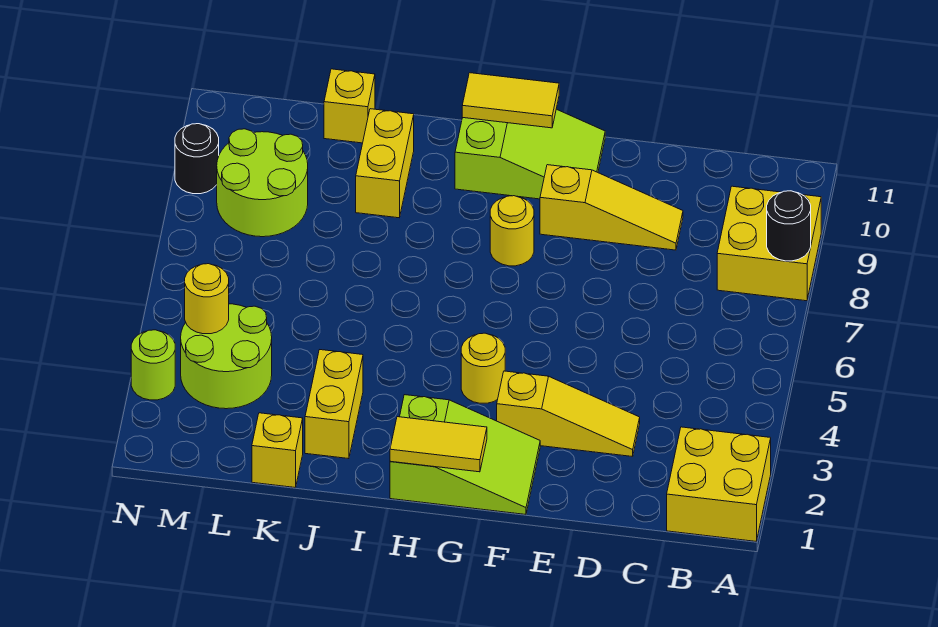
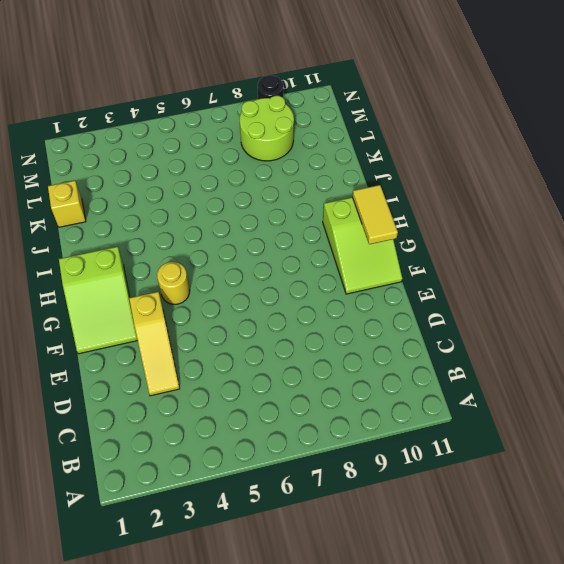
none -> yellow brick A1:B2 level 1
none -> yellow brick A8:B9 level 1
none -> yellow slope D9:F9 level 1 top F

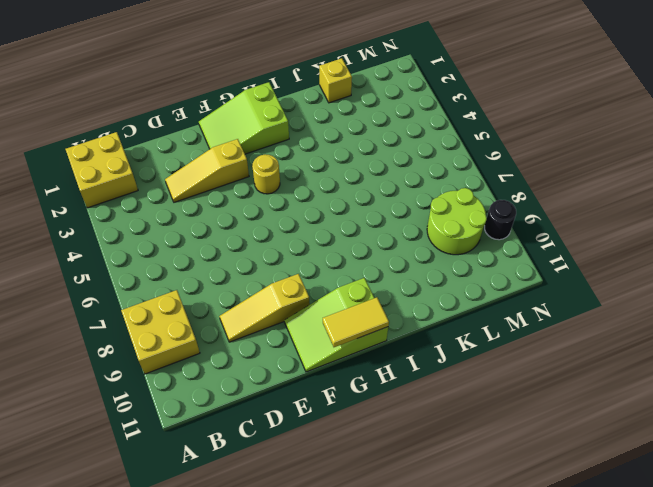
none -> yellow round brick G8 level 1
none -> yellow brick J2:J3 level 1
none -> yellow brick J9:J10 level 1

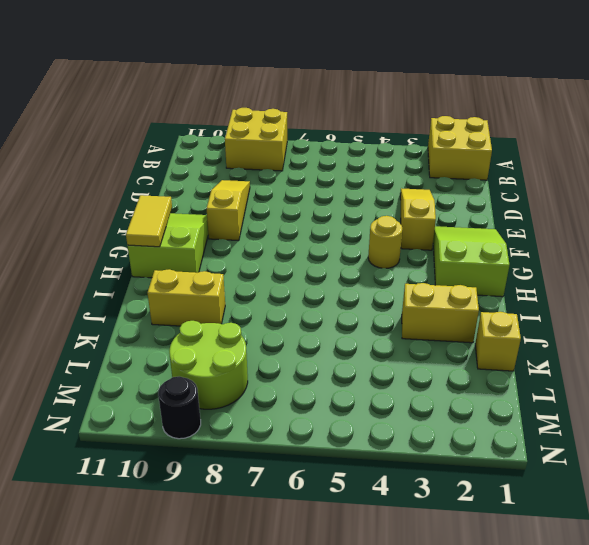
none -> yellow round brick G8 level 1
none -> yellow brick K11 level 1
none -> lime round brick L3:M4 level 1

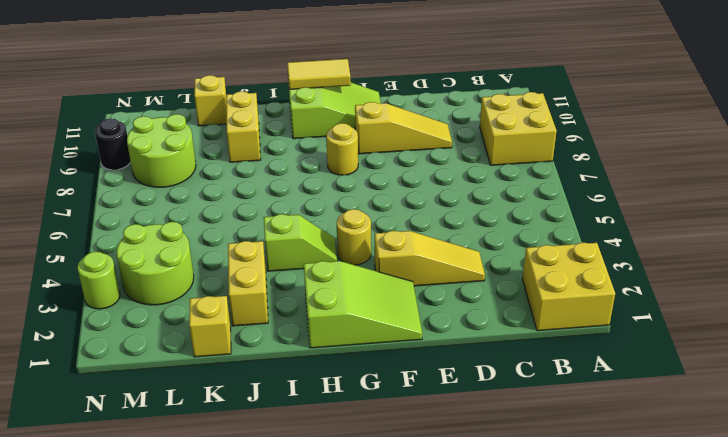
lime slope H4:I4 level 1 top I -> none
none -> black round brick A8 level 2
none -> yellow tile G1:H1 level 2
none -> yellow round brick M4 level 2

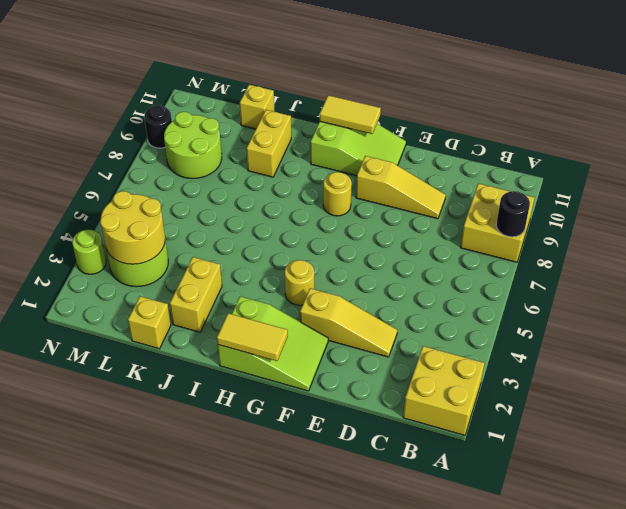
yellow round brick L3:M4 level 2 -> yellow round brick M4 level 2

